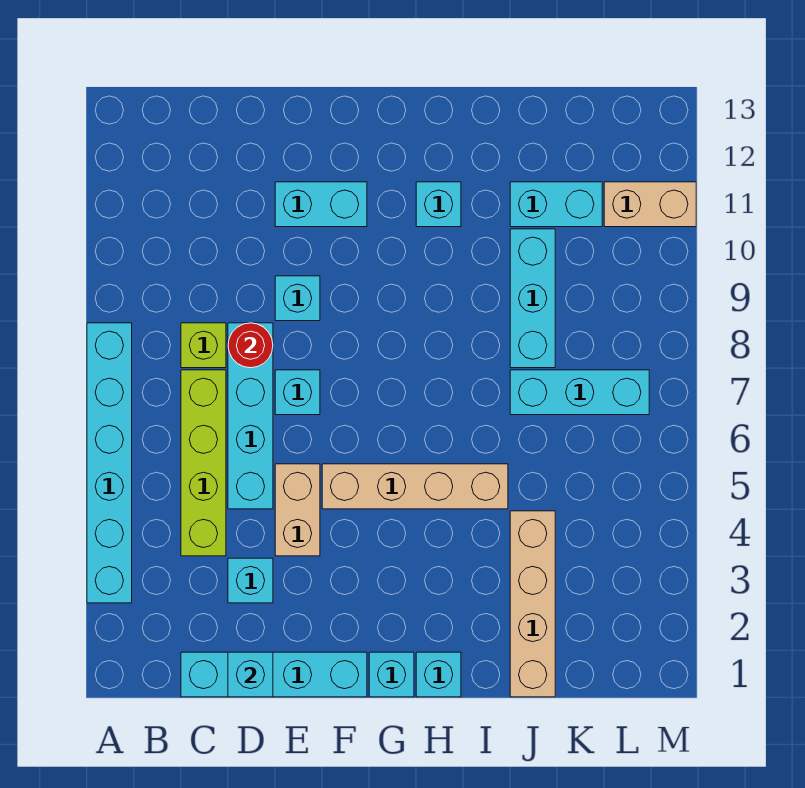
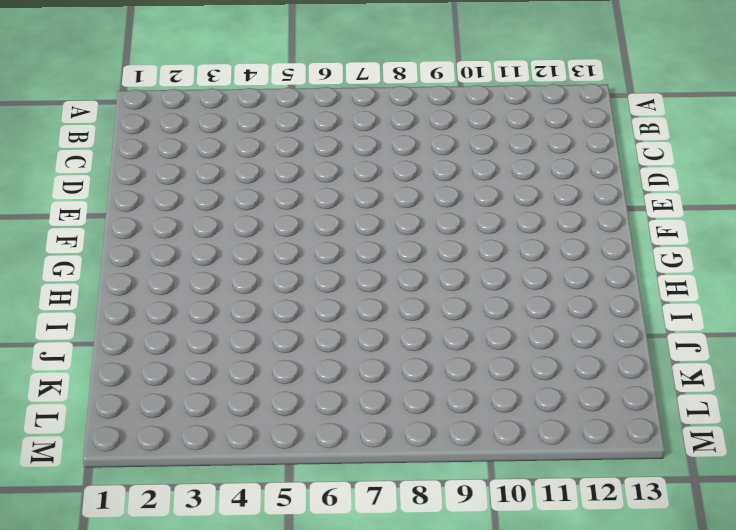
none -> cyan brick A3:A8 level 1
none -> cyan brick C1:F1 level 1
none -> lime brick C4:C7 level 1

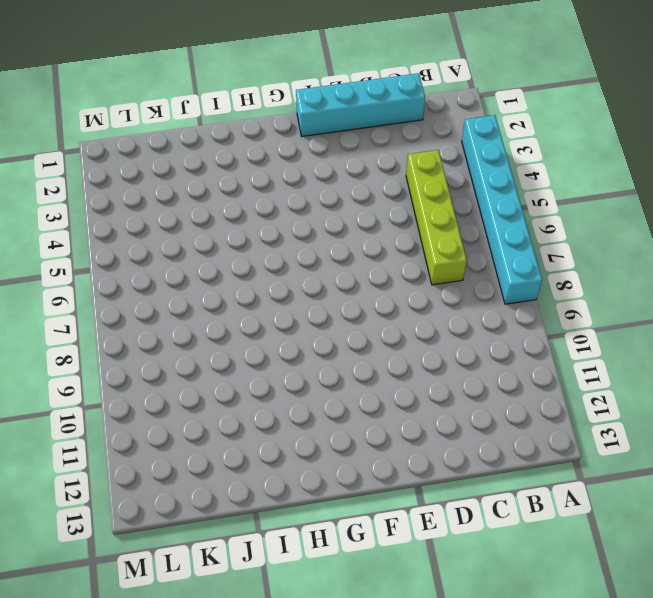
none -> lime brick C8 level 1
none -> cyan brick D3 level 1
none -> cyan brick D5:D8 level 1

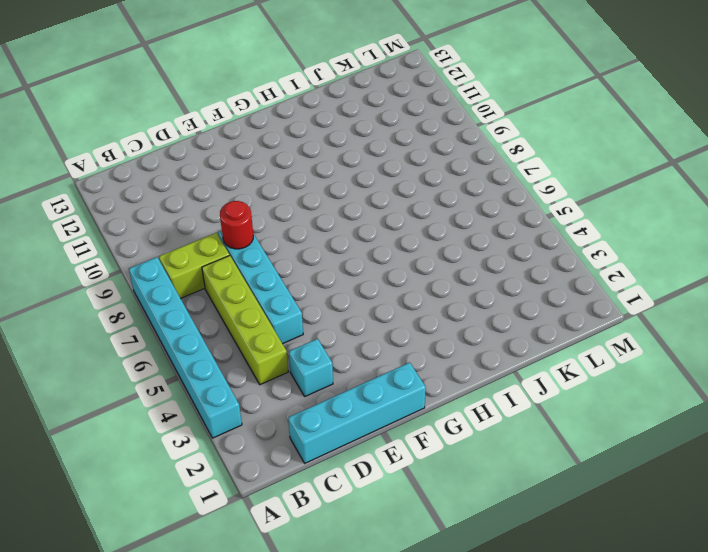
lime brick B8:C8 level 1 -> lime brick C8 level 1
none -> tan brick E4:E5 level 1
none -> cyan brick E7 level 1
none -> cyan brick E9 level 1

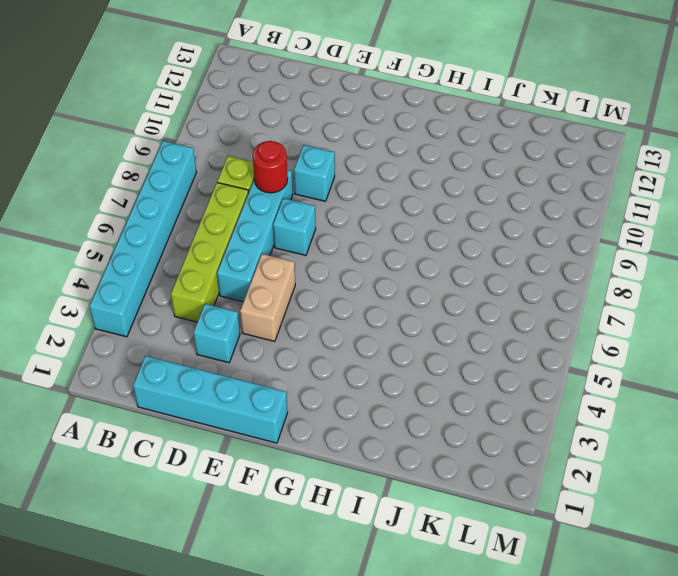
none -> cyan brick E11:F11 level 1
none -> tan brick F5:I5 level 1
none -> cyan brick G1 level 1

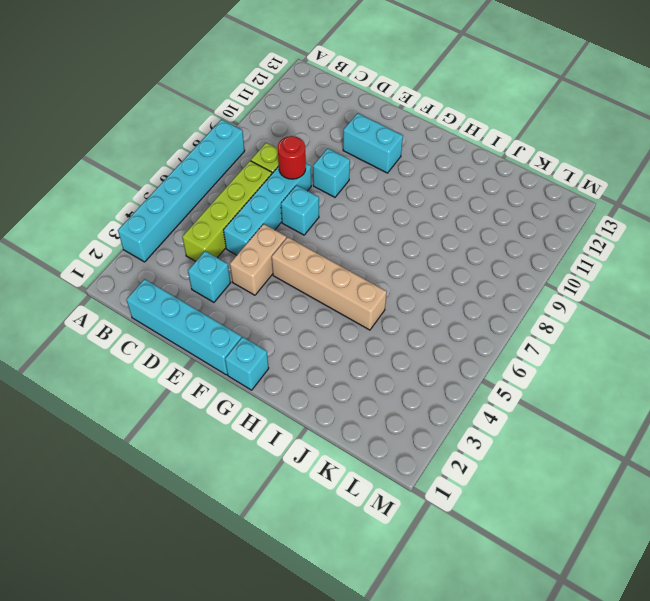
none -> cyan brick H1 level 1
none -> cyan brick H11 level 1
none -> tan brick J1:J4 level 1

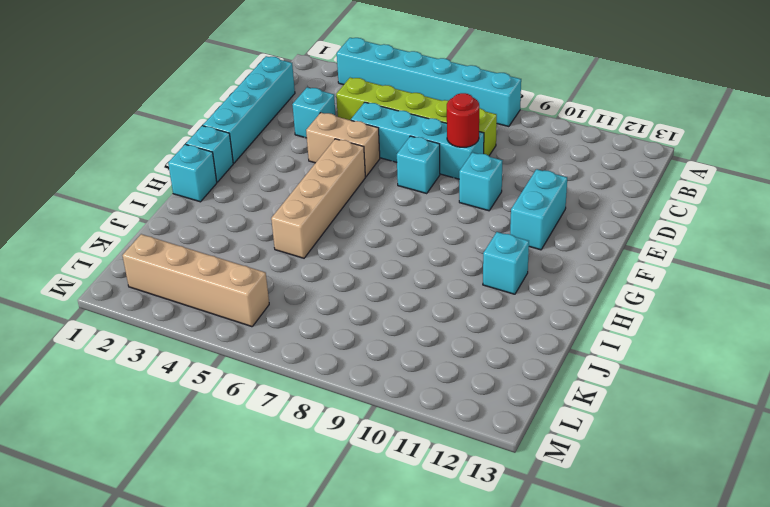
tan brick L2:L5 level 1 -> tan brick J1:J4 level 1
none -> cyan brick J7:L7 level 1
none -> cyan brick J8:J10 level 1
none -> cyan brick J11:K11 level 1

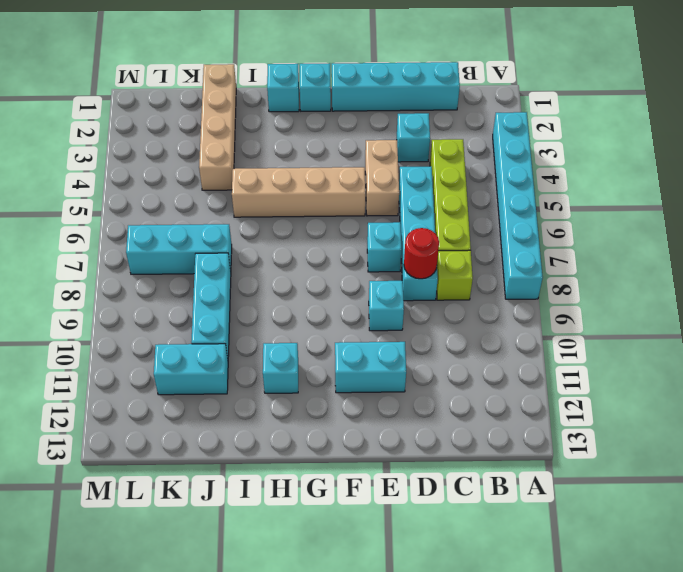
none -> tan brick L11:M11 level 1
none -> cyan brick D1 level 2

